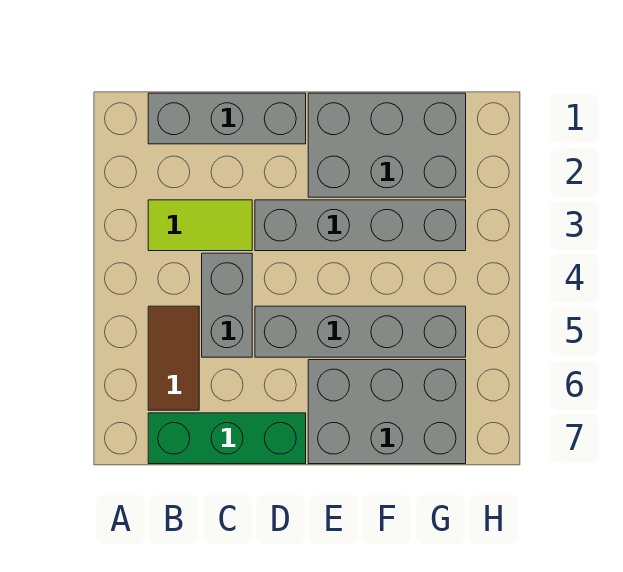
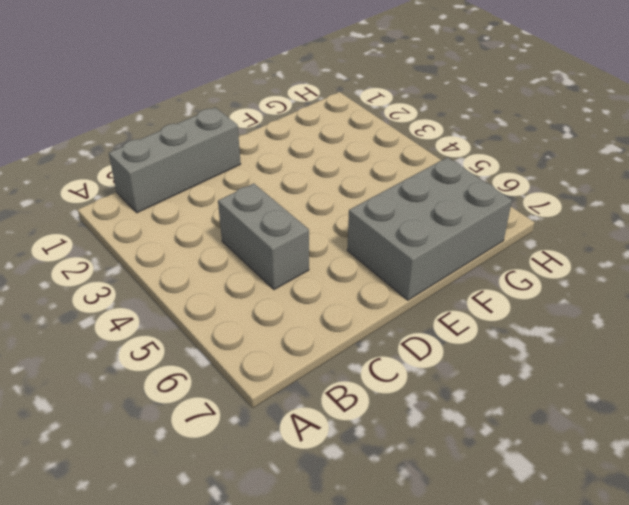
none -> lime tile B3:C3 level 1
none -> brown tile B5:B6 level 1

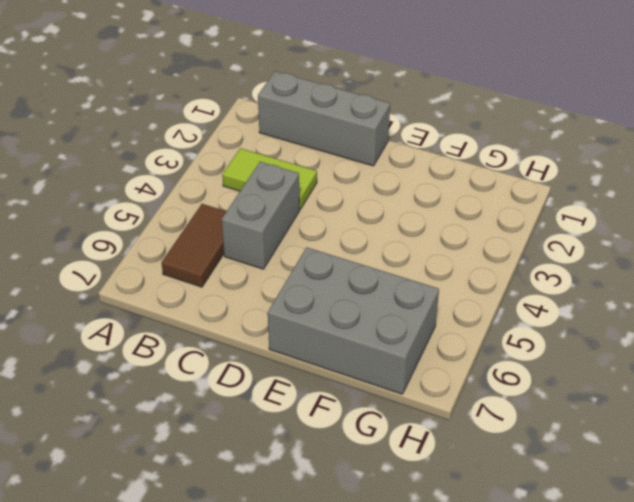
none -> green brick B7:D7 level 1
none -> grey brick D3:G3 level 1

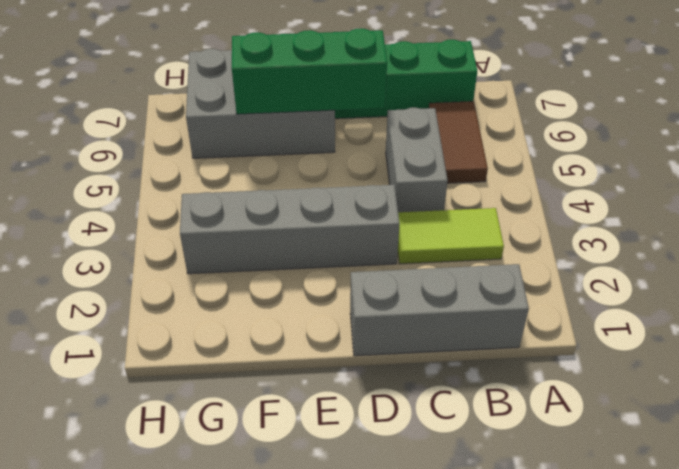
green brick D6:F6 level 2 -> none
none -> grey brick D5:G5 level 1
none -> grey brick E1:G2 level 1

